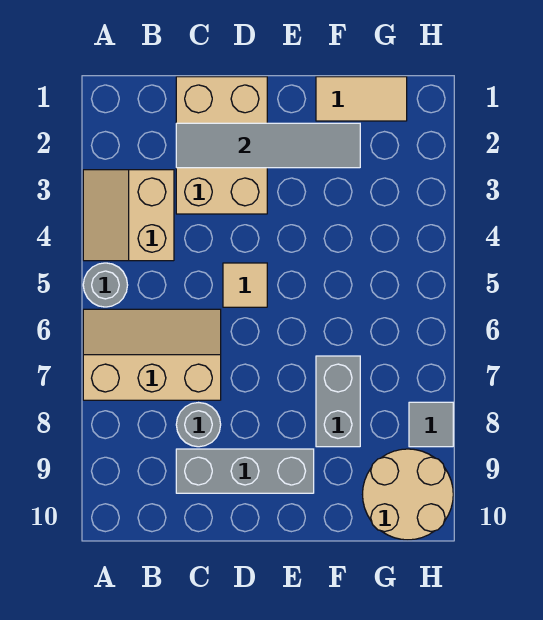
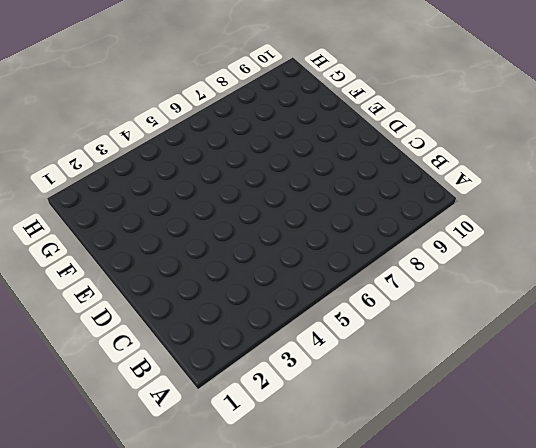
none -> tan slope A3:B4 level 1 top B
none -> grey round brick A5 level 1
none -> tan slope A6:C7 level 1 top 7

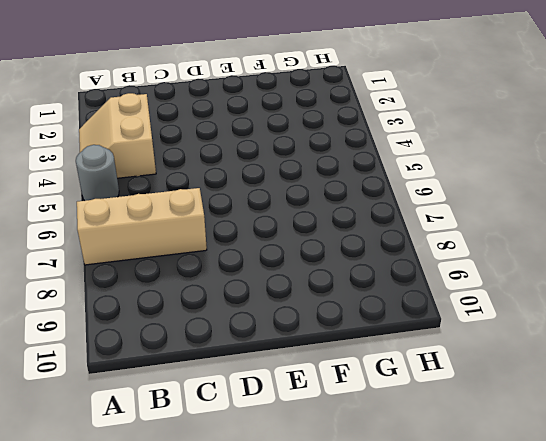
none -> tan brick C1:D3 level 1
none -> grey round brick C8 level 1
none -> grey brick C9:E9 level 1

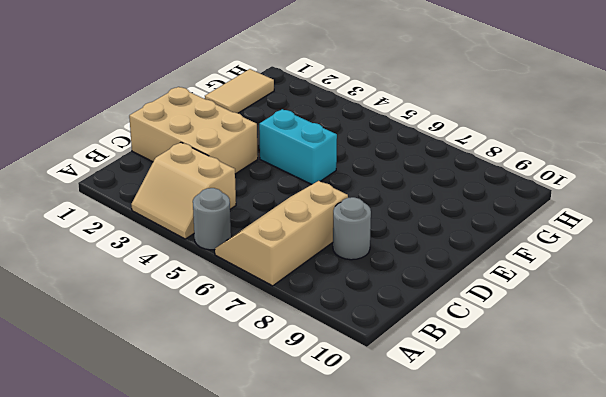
cyan brick E4:E5 level 1 -> none
none -> grey brick C9:E9 level 1
none -> tan tile D5 level 1
none -> grey brick F7:F8 level 1

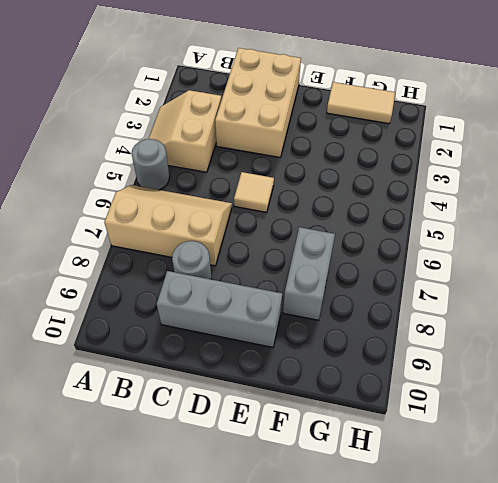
none -> tan round brick G9:H10 level 1
none -> grey tile H8 level 1
none -> grey tile C2:F2 level 2

